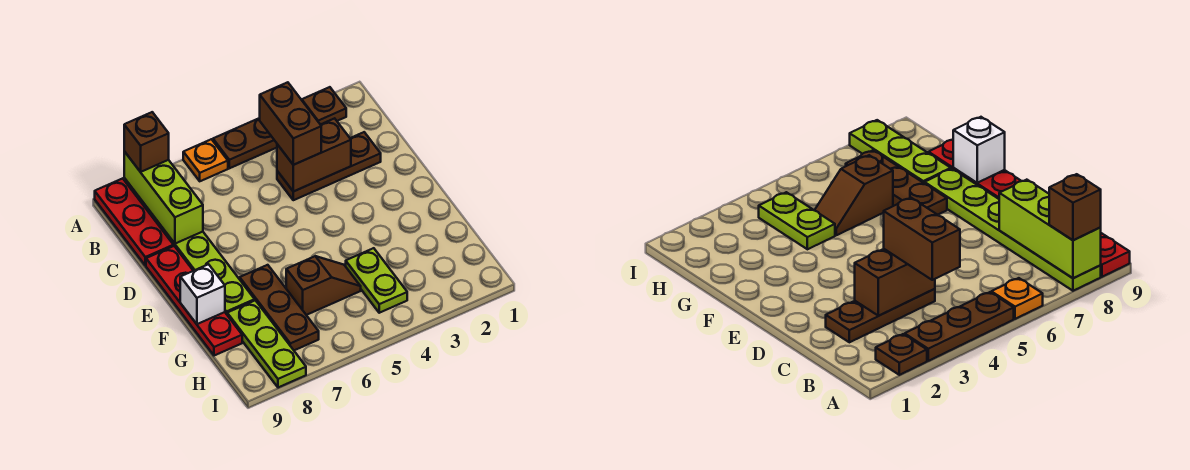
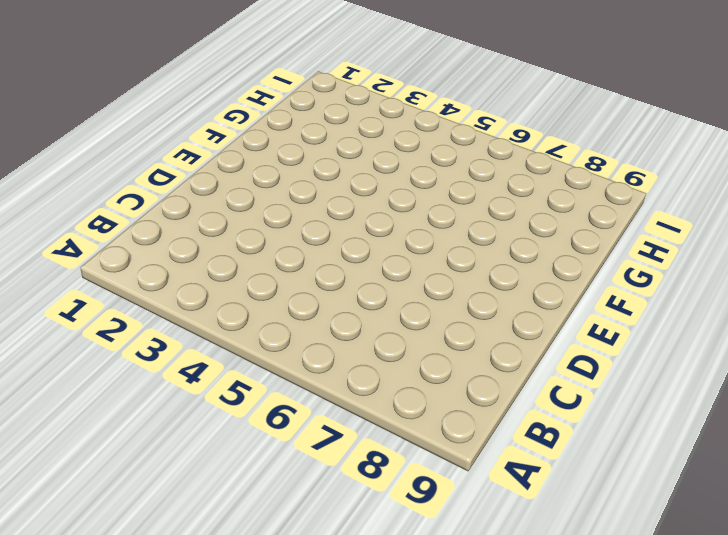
none -> brown plate A2 level 1
none -> brown plate A3:A5 level 1
none -> orange plate A6 level 1

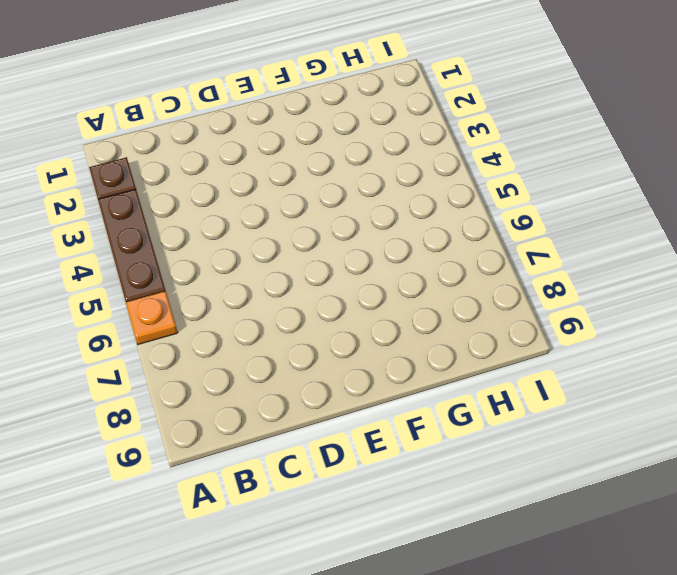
none -> lime plate A8:F8 level 1
none -> red plate A9:C9 level 1
none -> brown plate C2:C4 level 1

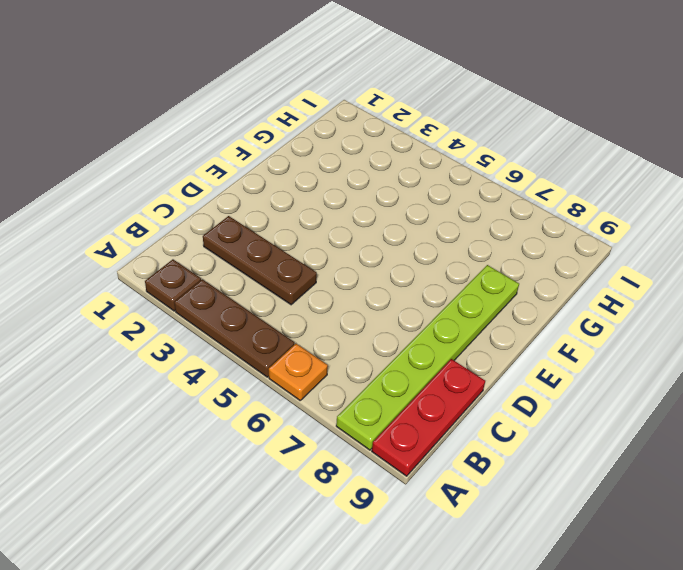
none -> red plate D9:G9 level 1
none -> brown plate F7:H7 level 1
none -> lime plate G4:H4 level 1

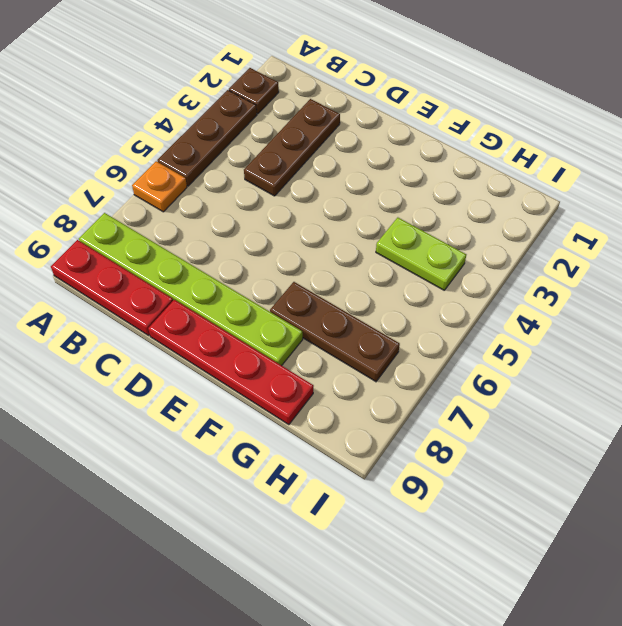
none -> brown slope G5:G6 level 1 top 6
none -> lime plate G8:I8 level 1
none -> lime brick A8:C8 level 2

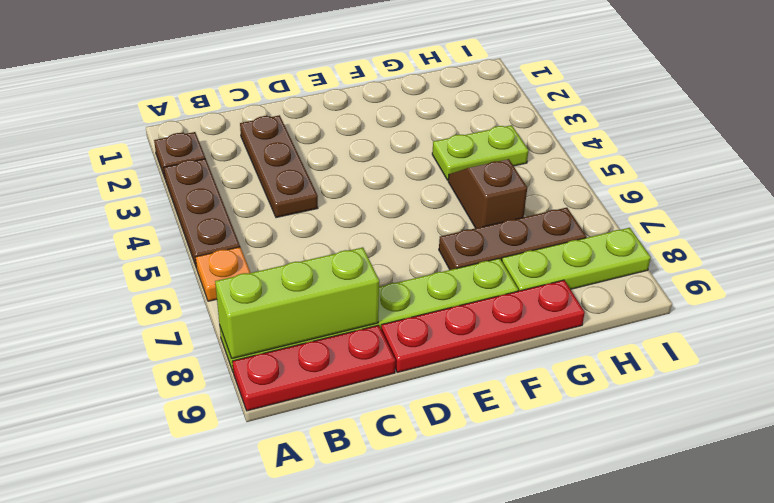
none -> brown brick C3:C4 level 2
none -> white brick F9 level 2
none -> brown brick A8 level 3

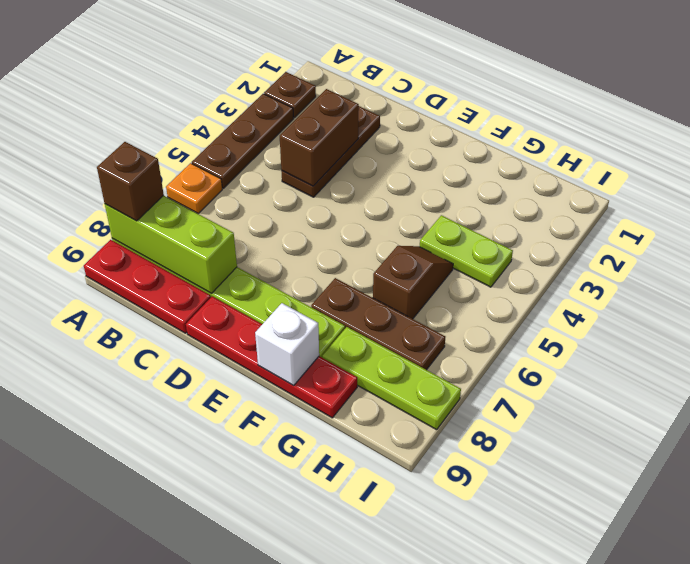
none -> brown brick B4:C4 level 3

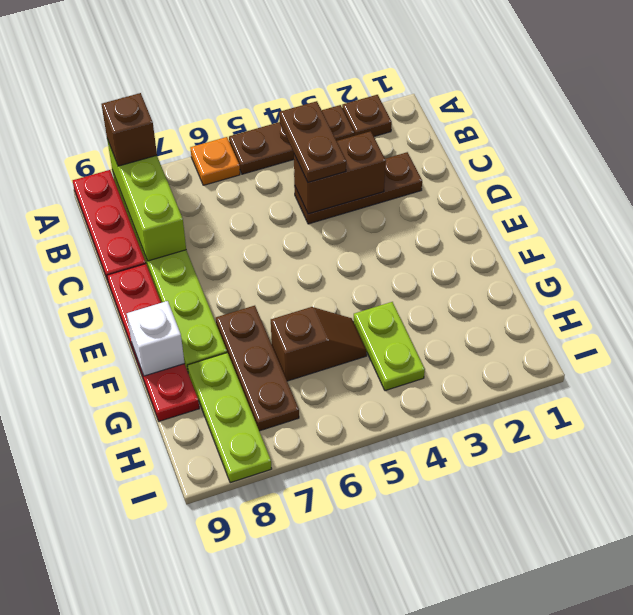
brown plate B4:C4 level 3 -> brown brick B4:C4 level 3

